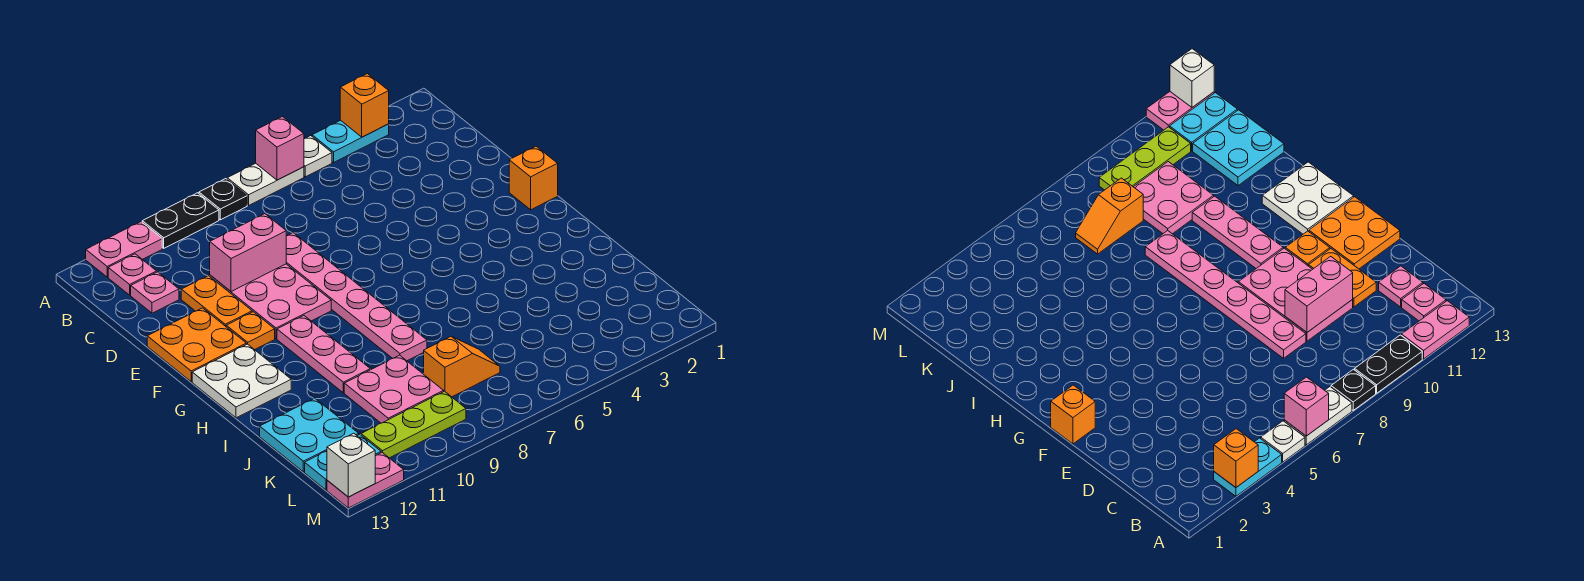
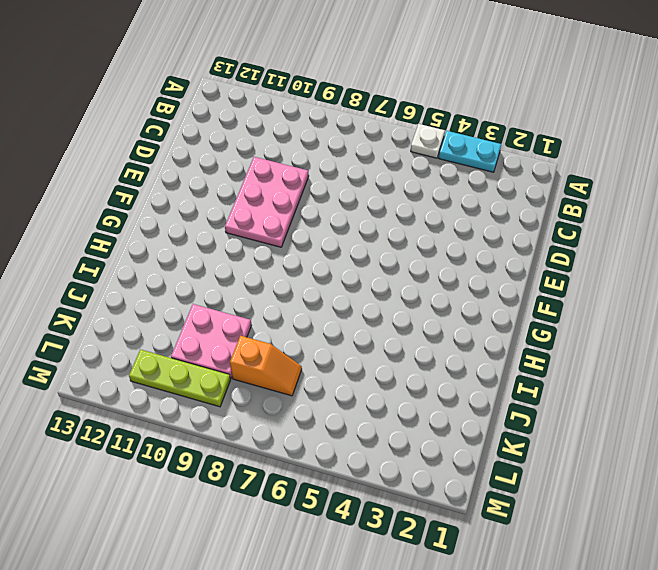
none -> white plate A6:A7 level 1
none -> black plate A8 level 1
none -> black plate A9:A10 level 1

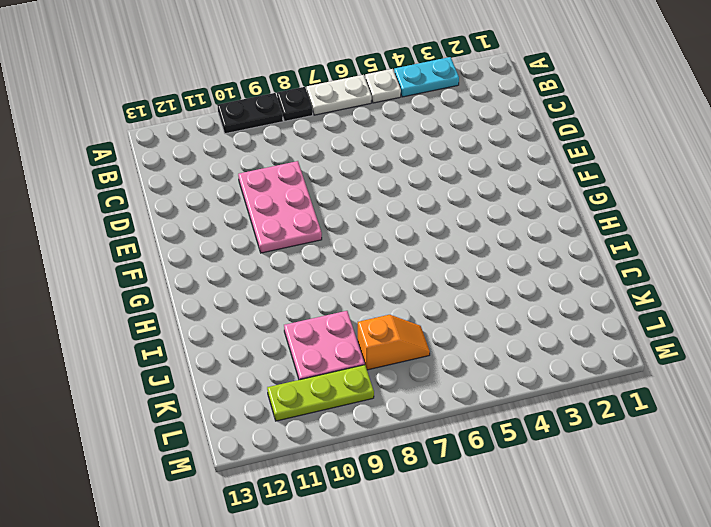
none -> pink plate A11:A12 level 1
none -> pink plate B12 level 1
none -> pink plate C12 level 1

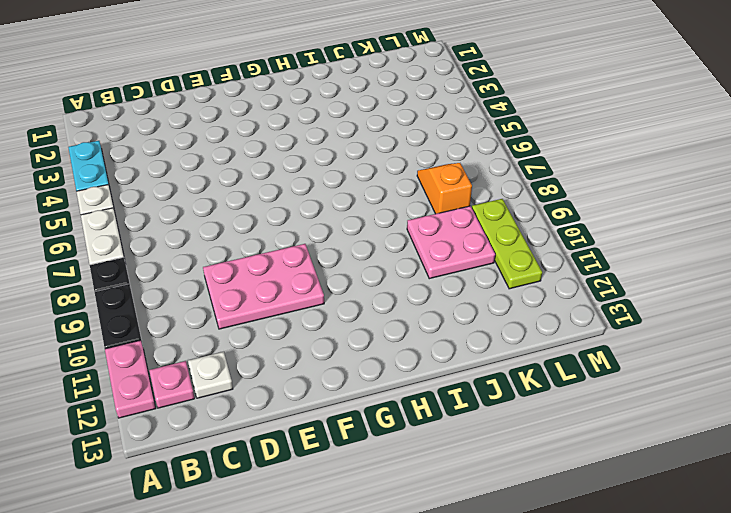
white plate C12 level 1 -> pink plate C12 level 1
none -> pink plate D8:I8 level 1
none -> orange plate D11:E11 level 1
none -> orange plate E12:F13 level 1

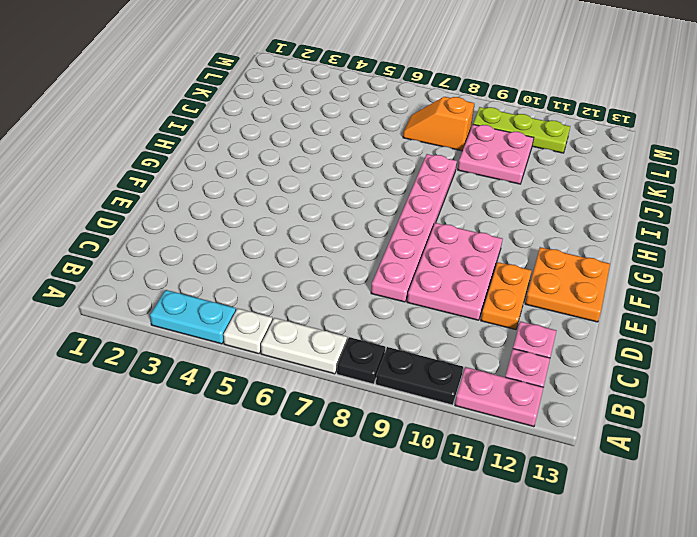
none -> orange brick F1 level 1
none -> orange plate F11 level 1
none -> pink plate G10:I10 level 1

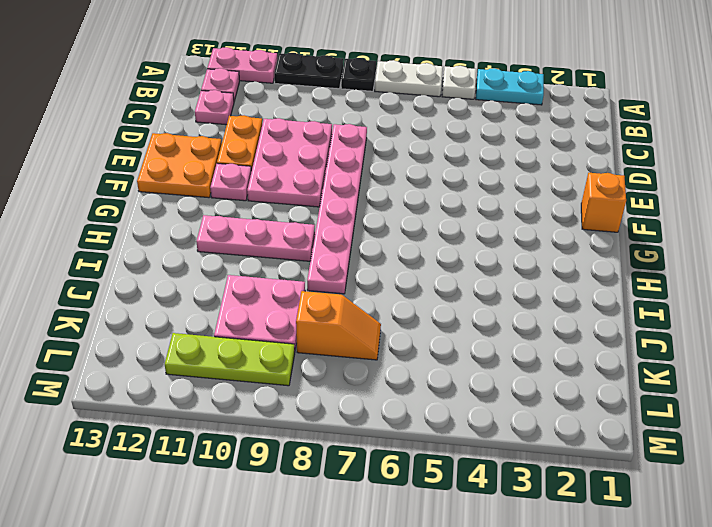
pink plate F11 level 1 -> orange plate F11 level 1
pink plate H9:H11 level 1 -> pink plate G10:I10 level 1
none -> white plate G12:H13 level 1
none -> cyan plate J12:K13 level 1
none -> cyan plate L12:L13 level 1

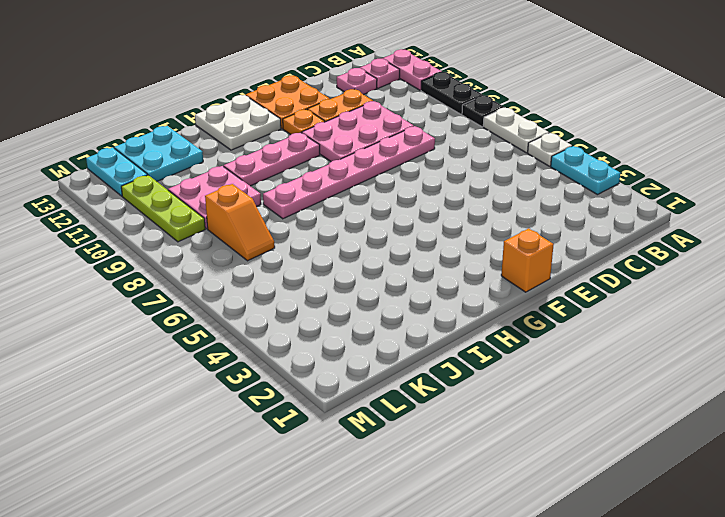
none -> pink plate M12:M13 level 1
none -> orange brick A3 level 2
none -> pink brick A6 level 2

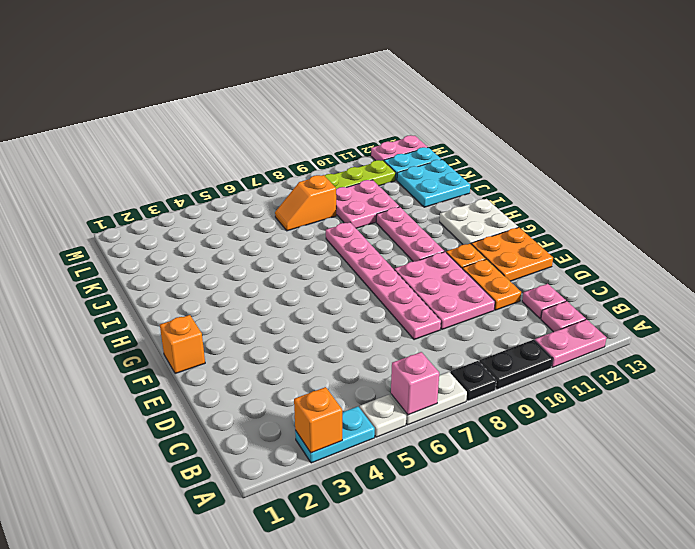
none -> pink brick D9:D10 level 2
none -> white brick M13 level 2

